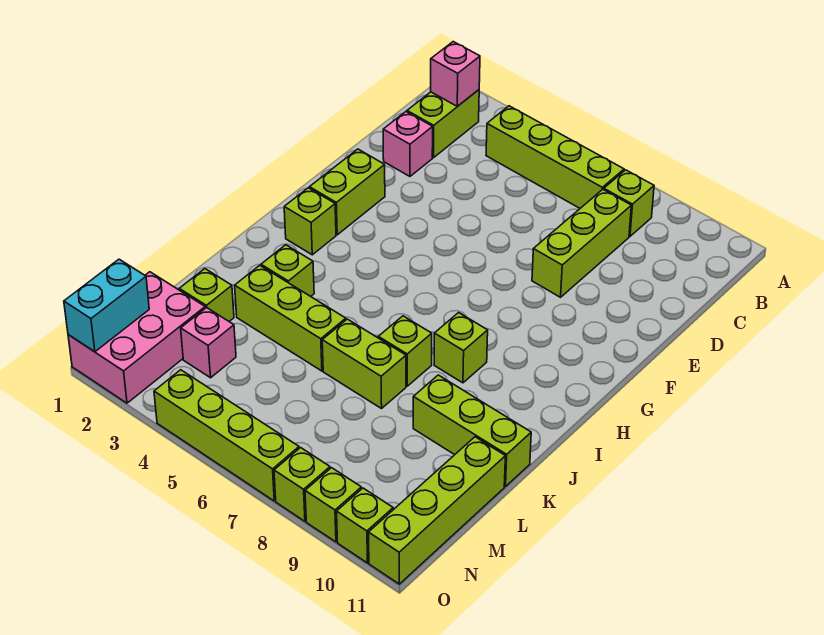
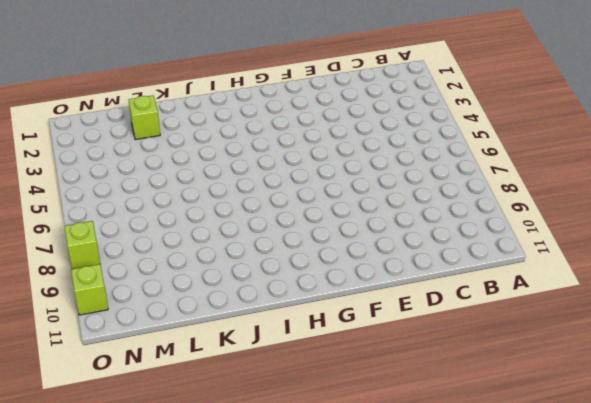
none -> lime brick B2:C2 level 1
none -> lime brick B4:B7 level 1
none -> lime brick B8 level 1

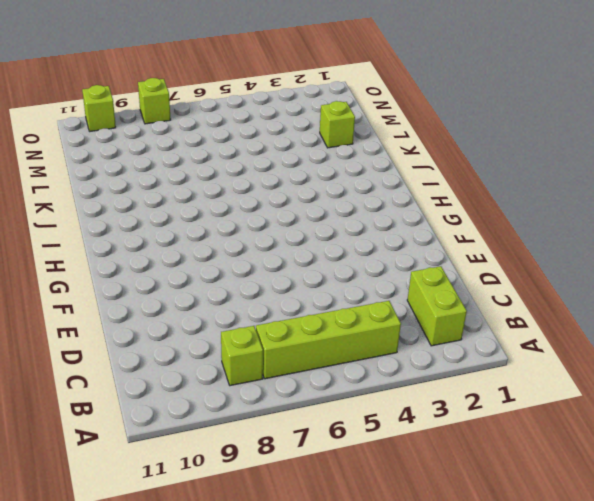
none -> lime brick C8:E8 level 1
none -> pink brick D2 level 1
none -> lime brick F2:G2 level 1

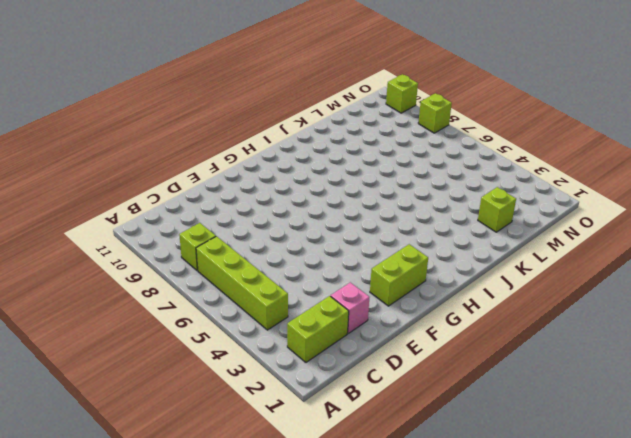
none -> lime brick C8:E8 level 1
none -> lime brick H2 level 1
none -> lime brick I8 level 1

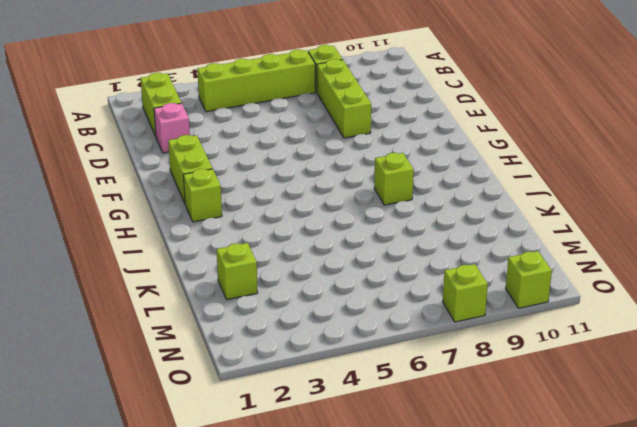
none -> lime brick J3 level 1
none -> lime brick J7 level 1
none -> lime brick K3:K5 level 1

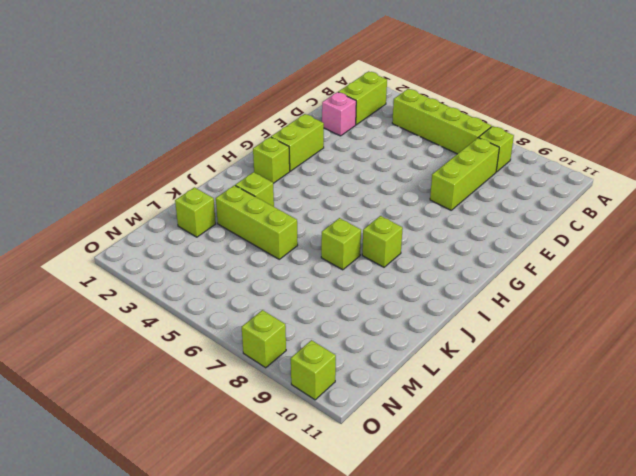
none -> lime brick K6:K7 level 1
none -> lime brick K9:K11 level 1
none -> lime brick L11:O11 level 1

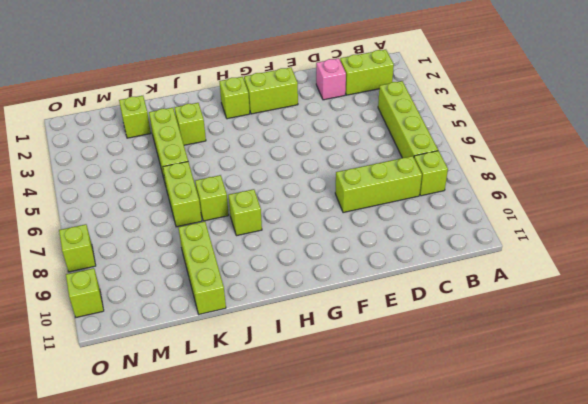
none -> lime brick L11:O11 level 1
none -> pink brick M1:O2 level 1
none -> pink brick M3 level 1

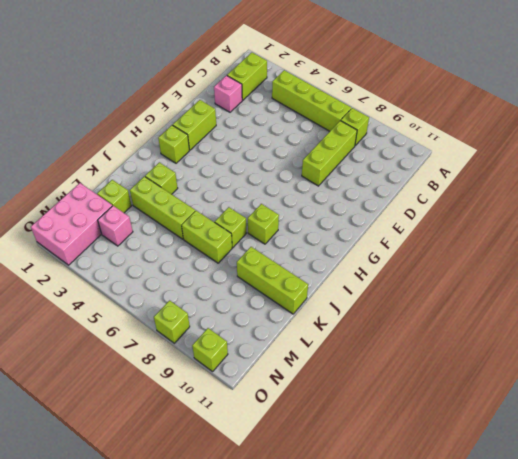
none -> lime brick L11:O11 level 1
none -> lime brick O4:O7 level 1
none -> lime brick O9 level 1

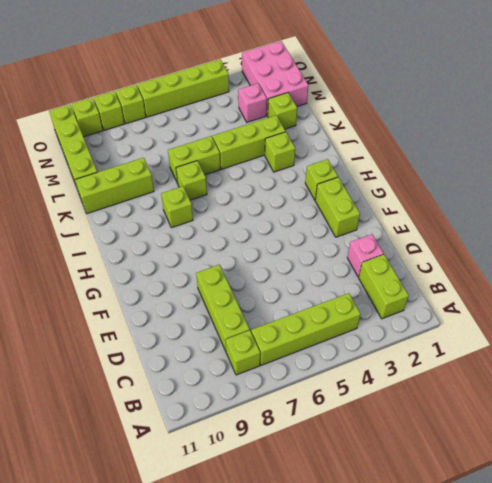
none -> pink brick B2 level 2
none -> cyan brick N1:O1 level 2

